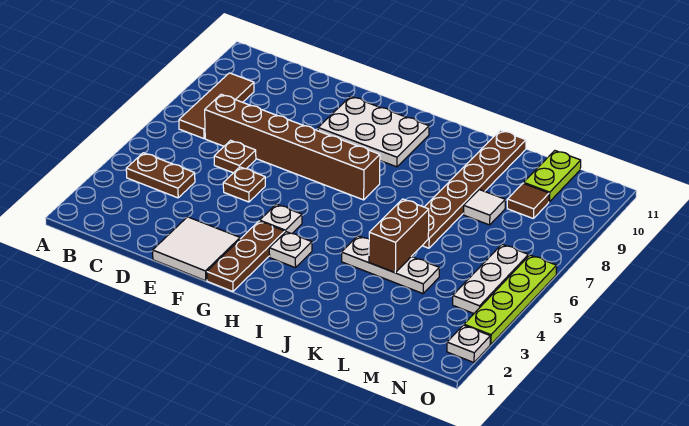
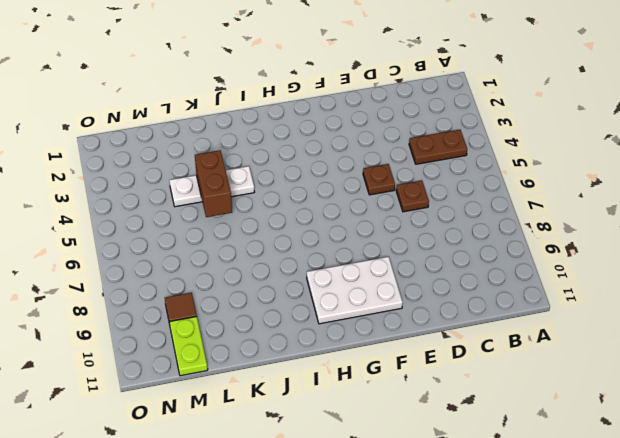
none -> brown tile B7:B9 level 1
none -> brown brick C7:H7 level 1
none -> white tile E1:F2 level 1

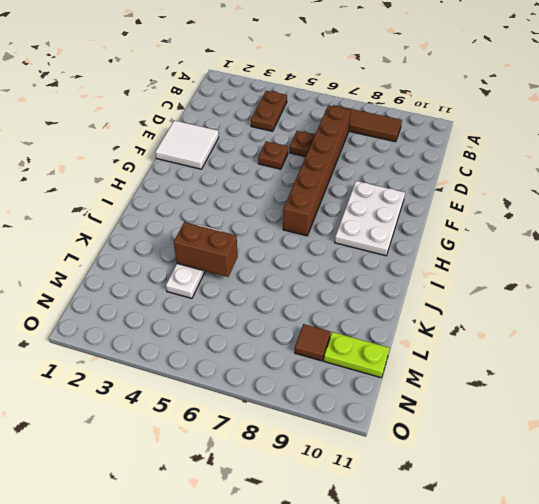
none -> brown plate G1:G3 level 1
none -> white plate G4 level 1
none -> white plate H3 level 1

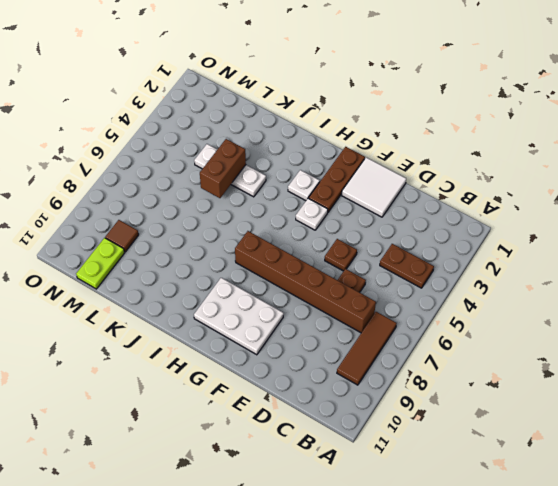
none -> brown plate K6:K11 level 1
none -> white tile L8 level 1
none -> white plate N4:N6 level 1

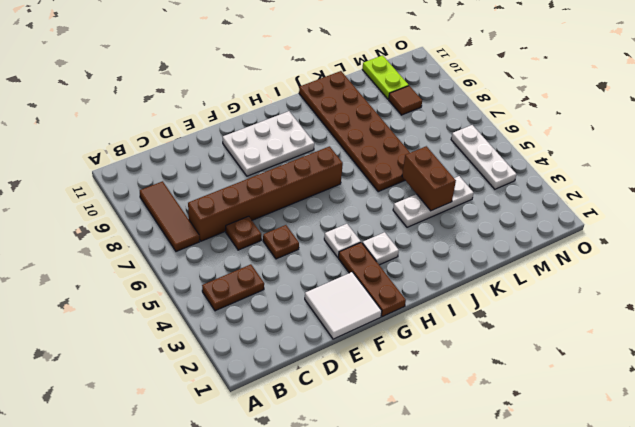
brown plate J6:K11 level 1 -> brown plate K6:K11 level 1
none -> white tile L8 level 1
none -> white plate O2 level 1
none -> lime plate O3:O6 level 1

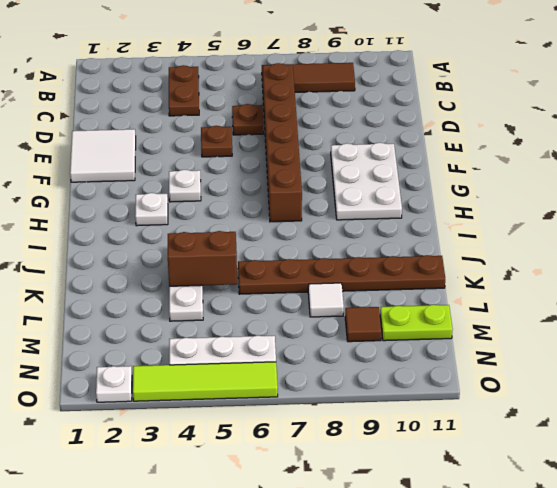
lime tile O3:O6 level 1 -> lime plate O3:O6 level 1
none -> brown plate G1:G3 level 1

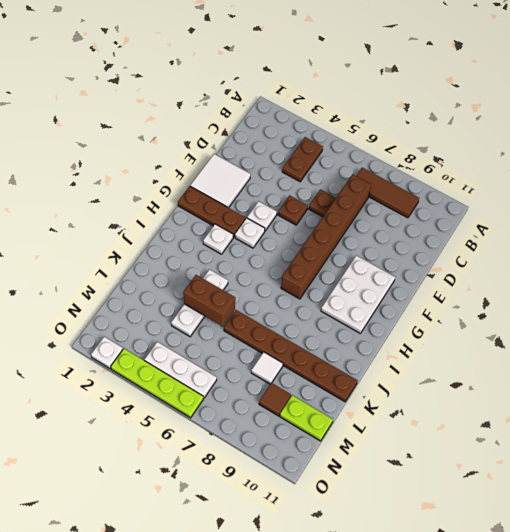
white plate F4 level 1 -> none

